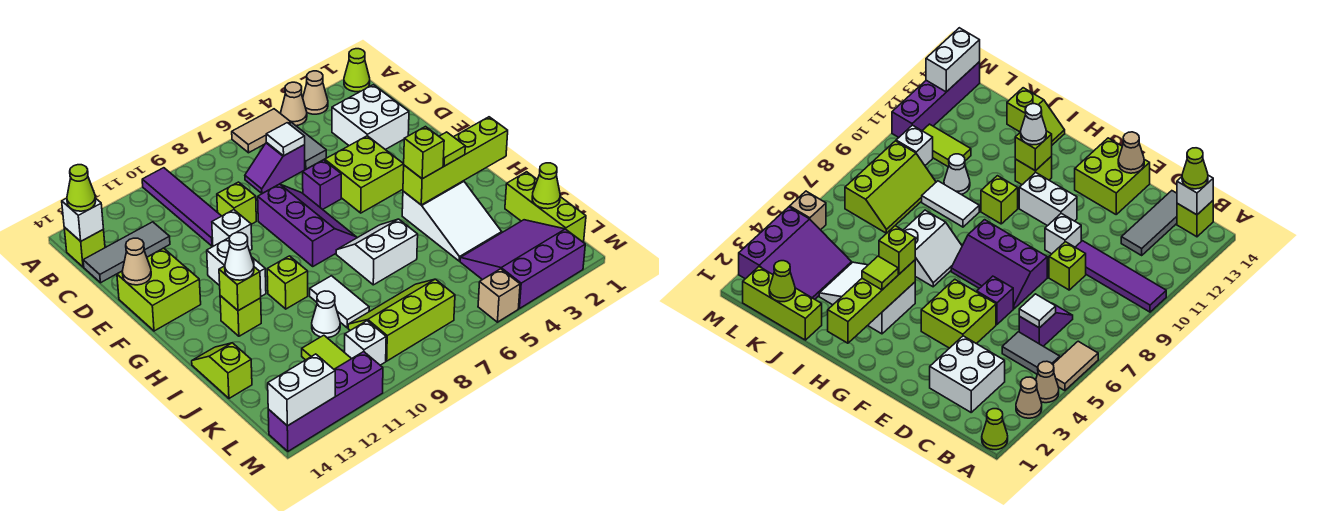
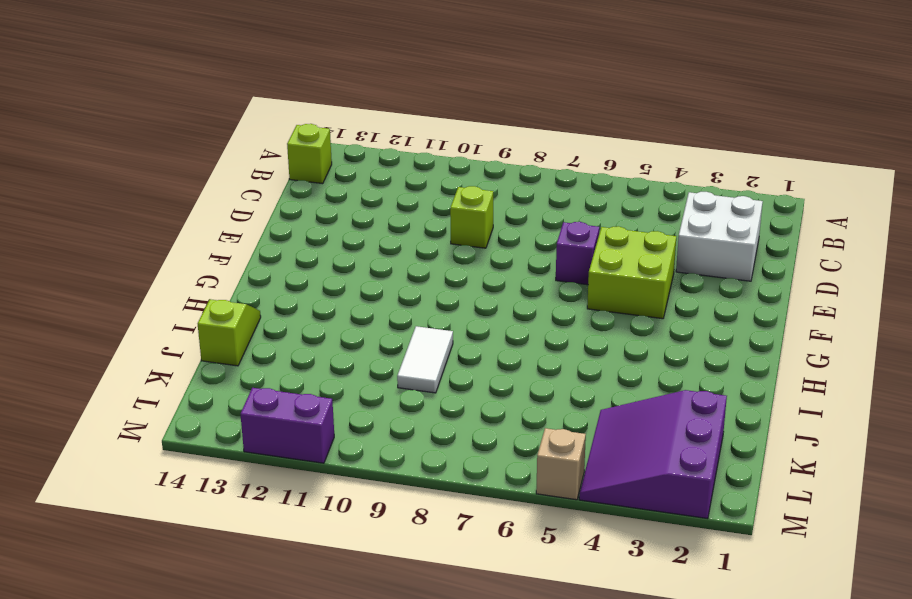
purple slope K2:M4 level 1 top 2 -> purple slope K2:M4 level 1 top M
purple brick M11:M12 level 1 -> purple brick M11:M14 level 1
none -> lime cone A1 level 1
none -> tan cone A3 level 1
none -> tan cone A4 level 1
none -> tan tile A5:A6 level 1

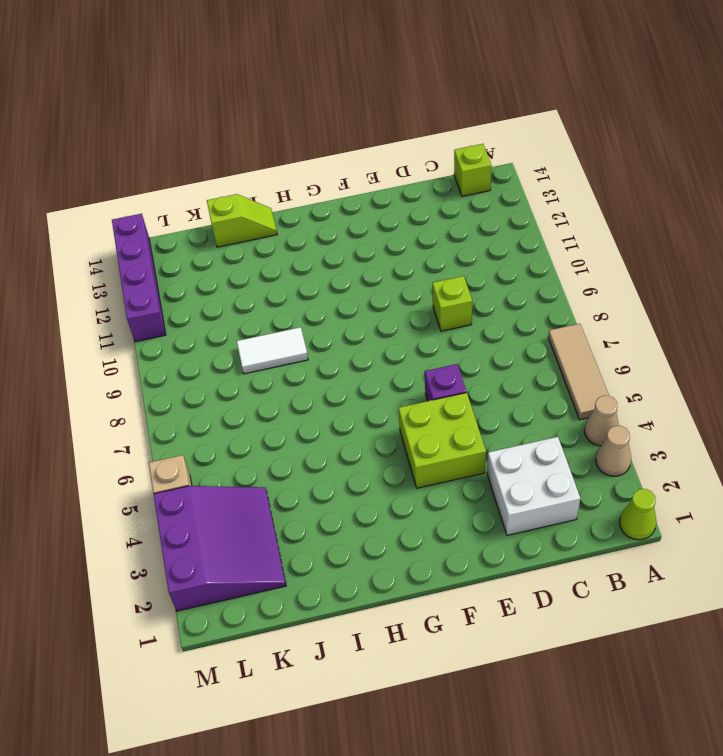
tan tile A5:A7 level 1 -> tan tile A5:A6 level 1
none -> purple tile A10:D10 level 1
none -> grey tile B5:C5 level 1
none -> purple slope C6:C7 level 1 top 6
none -> grey tile C12:C14 level 1

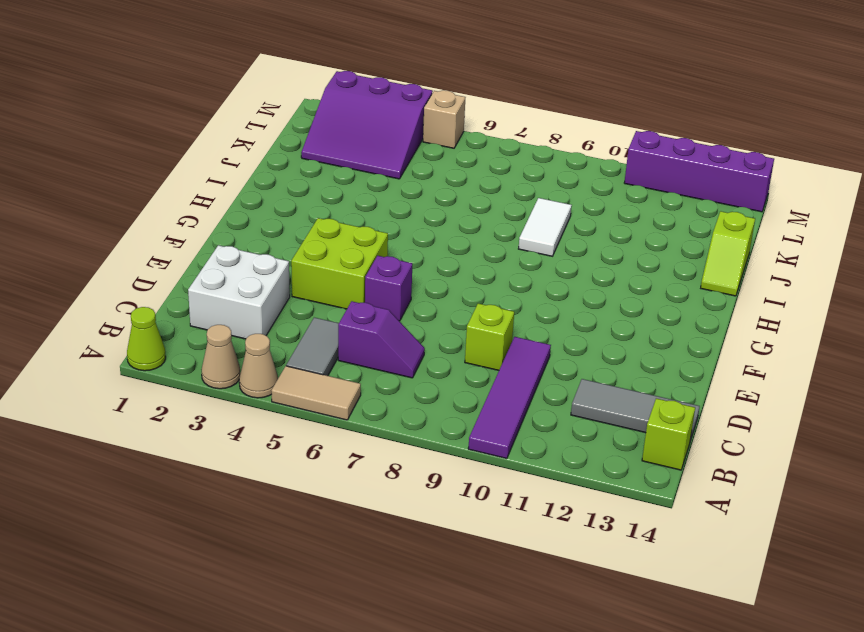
none -> purple slope E7:G8 level 1 top 8
none -> white brick E10 level 1
none -> lime brick E13:F14 level 1
none -> white brick F11:G11 level 1

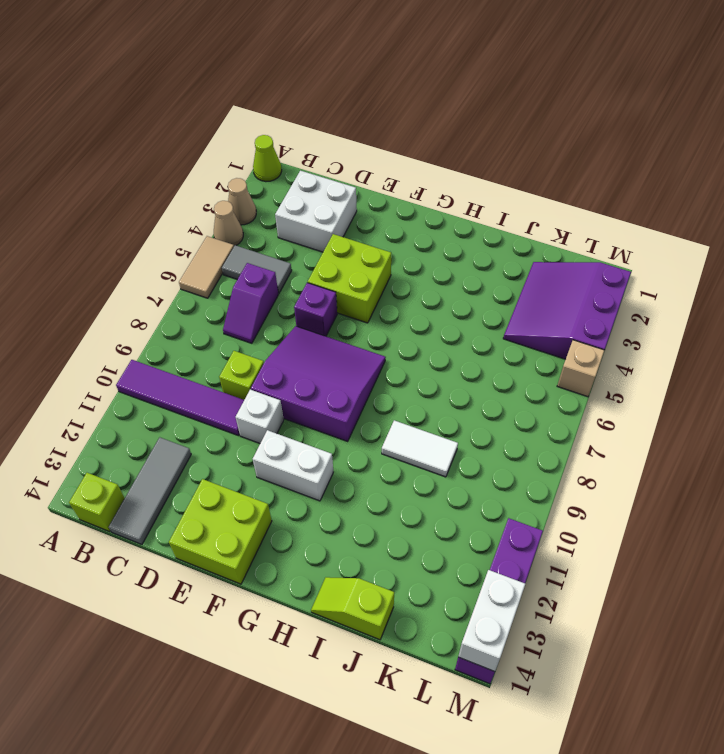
purple slope E7:G9 level 1 top 9 -> purple slope E7:G8 level 1 top 8
none -> white slope H3:J4 level 1 top H
none -> white slope H6:I7 level 1 top I
none -> lime brick H10 level 1
none -> lime brick H12 level 1

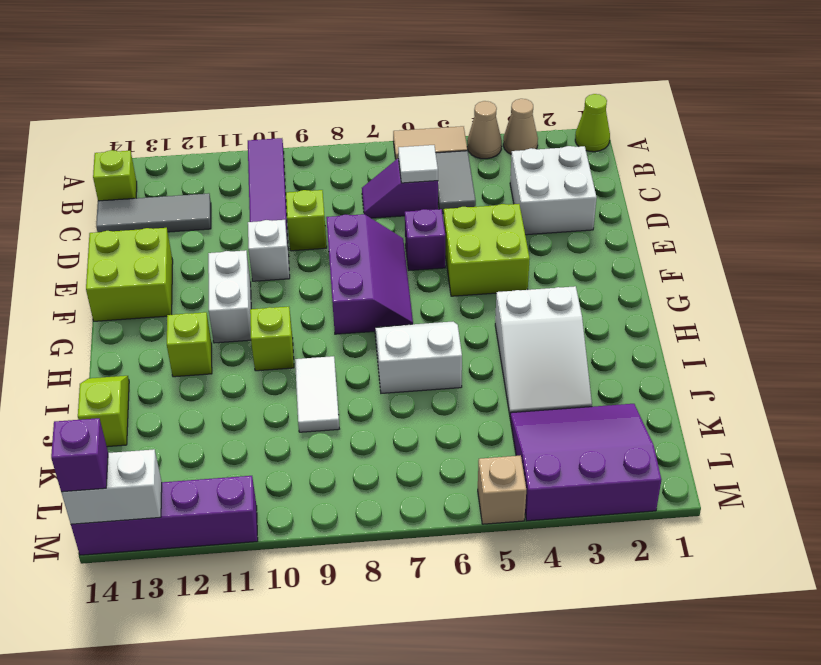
purple brick M14 level 3 -> none
none -> lime brick J1:L1 level 1
none -> white cone J10 level 1
none -> lime slope K7:L9 level 1 top L
none -> lime tile K11:L11 level 1

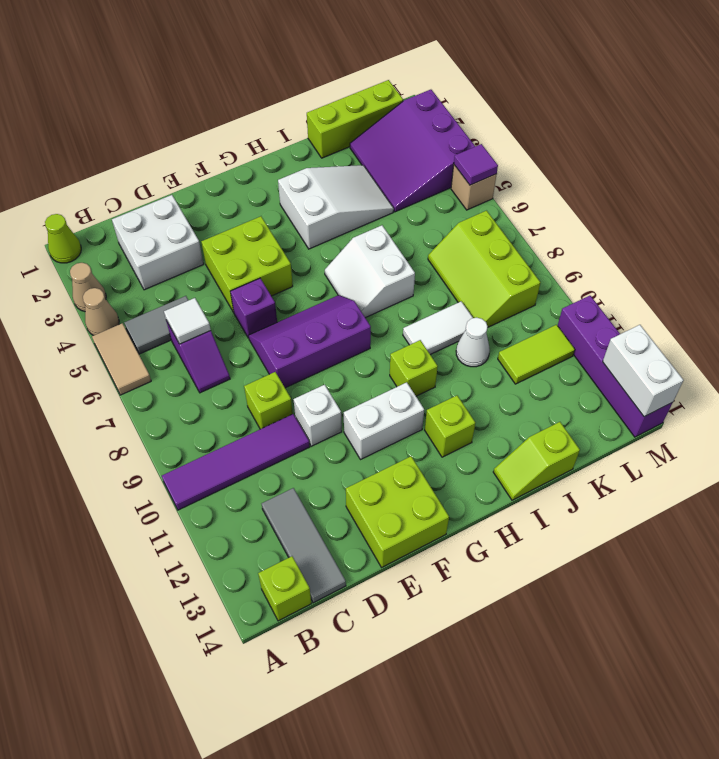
purple tile M5 level 2 -> none
none -> white brick L10 level 1
none -> white brick B14 level 2
none -> tan cone E14 level 2
none -> lime brick H1:H4 level 2

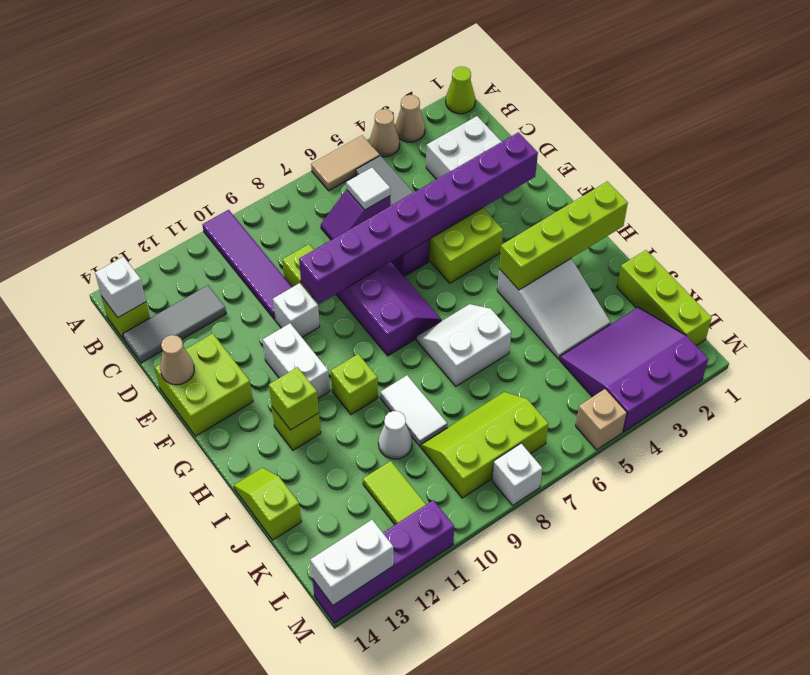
purple brick E2:E9 level 2 -> none
white brick M8 level 1 -> white brick L10 level 1
none -> lime cone K1 level 2
none -> lime cone B14 level 3
none -> lime tile H3 level 3
none -> lime brick H4 level 3

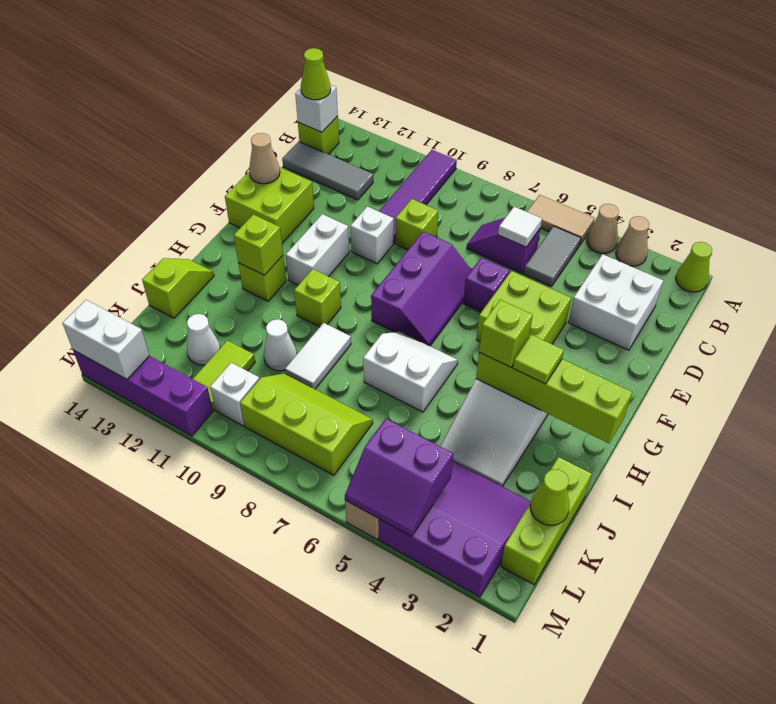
white cone K12 level 1 -> white cone H12 level 3
purple slope L4:M5 level 2 top L -> none

